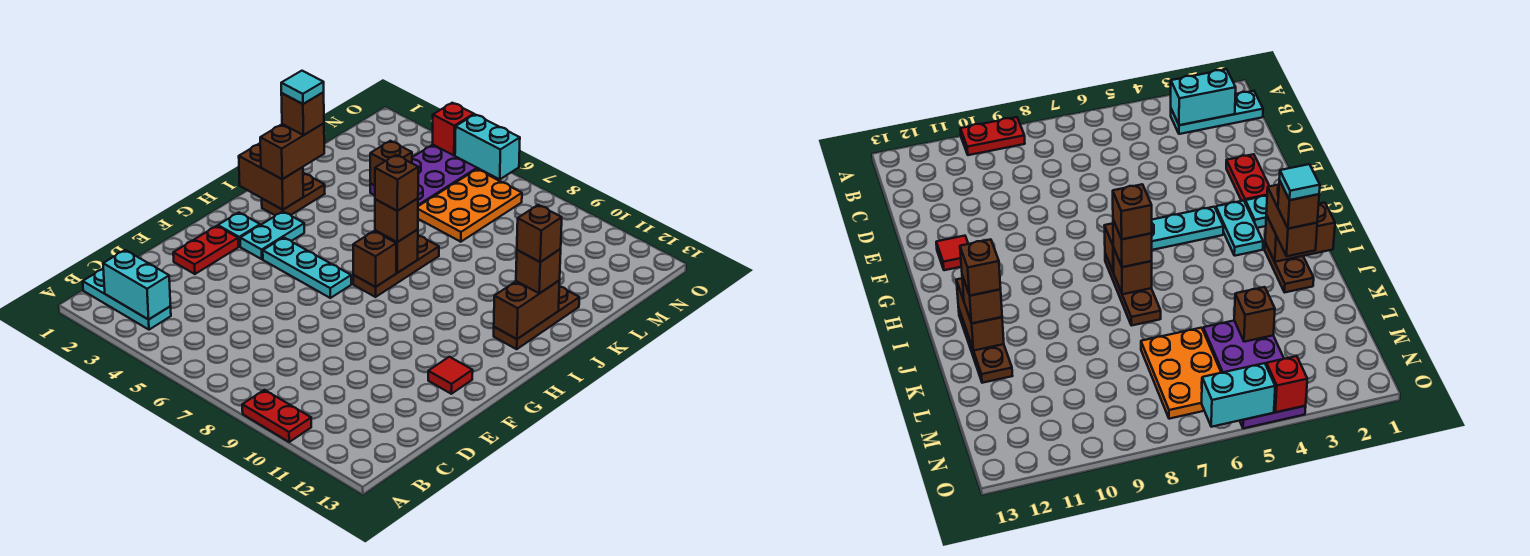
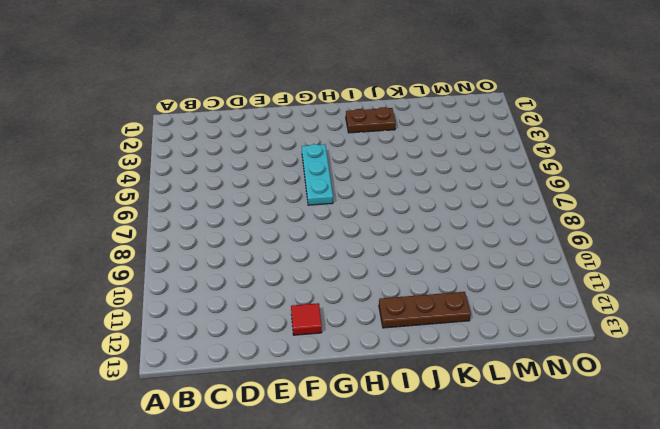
none -> red plate A9:A10 level 1
none -> cyan plate B1:B3 level 1
none -> red plate E2:F2 level 1

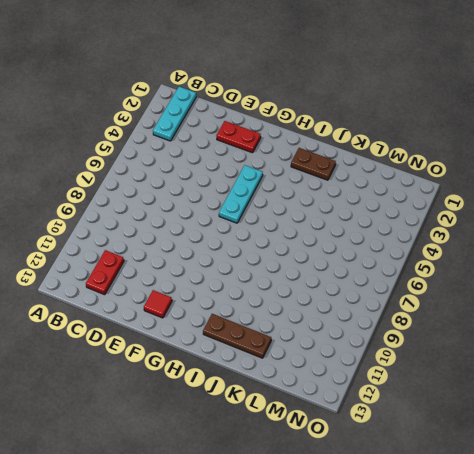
red plate C11:C12 level 1 -> red plate A9:A10 level 1
none -> cyan plate G2 level 1
none -> cyan plate G3:H3 level 1
none -> brown plate H7:J7 level 1

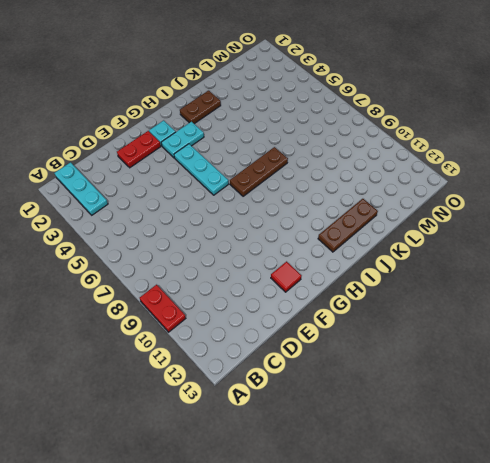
none -> purple plate L4:O5 level 1
none -> orange plate L6:N7 level 1
none -> cyan brick B2:B3 level 2

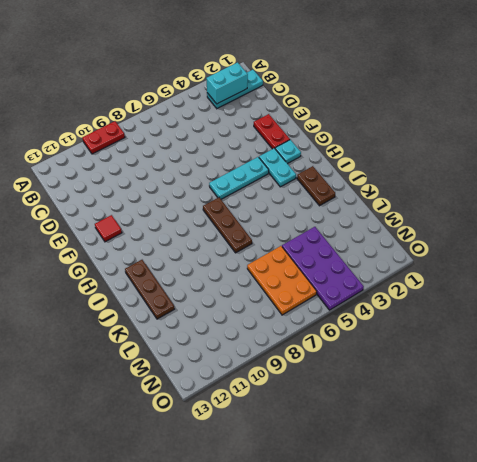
none -> brown brick H7 level 2
none -> brown brick I1:I2 level 2
none -> brown brick I7 level 2

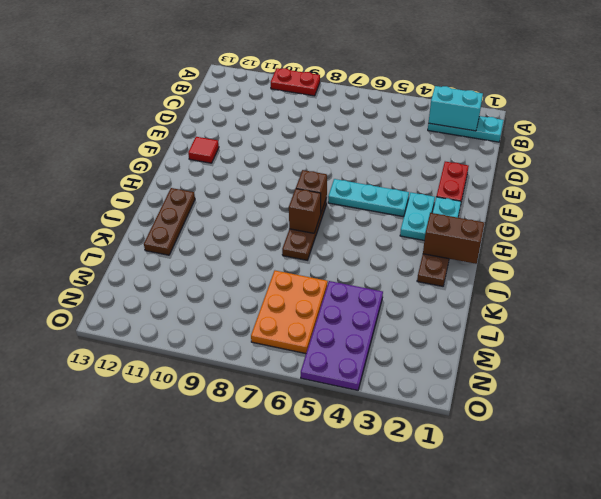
none -> brown brick I12:J12 level 2
none -> brown brick L4 level 2
none -> red brick O4 level 2

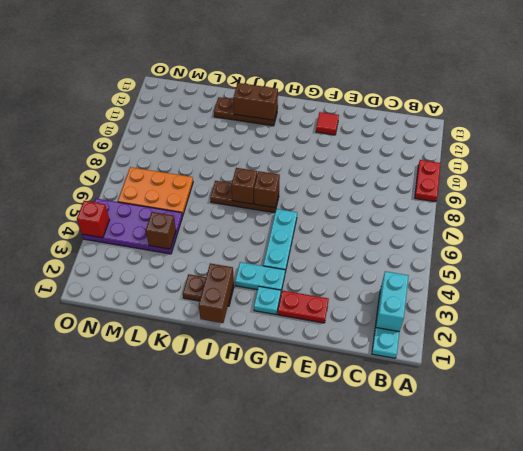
none -> cyan brick O5:O6 level 2
none -> brown brick I2:J2 level 3
none -> brown brick I7 level 3

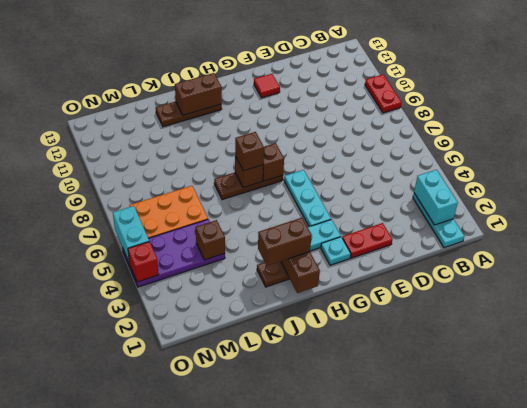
none -> brown brick J12 level 3
none -> brown brick I7 level 4
none -> brown brick J2 level 4

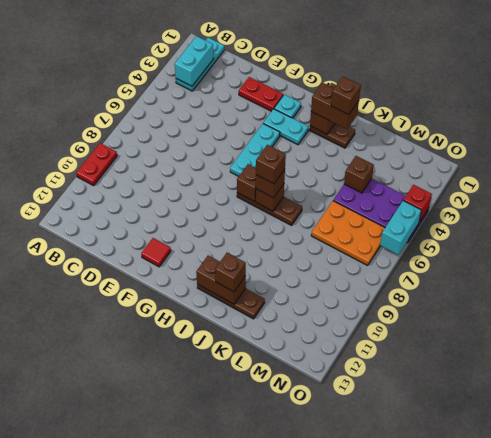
none -> brown brick J12 level 4
none -> cyan tile J2 level 5

